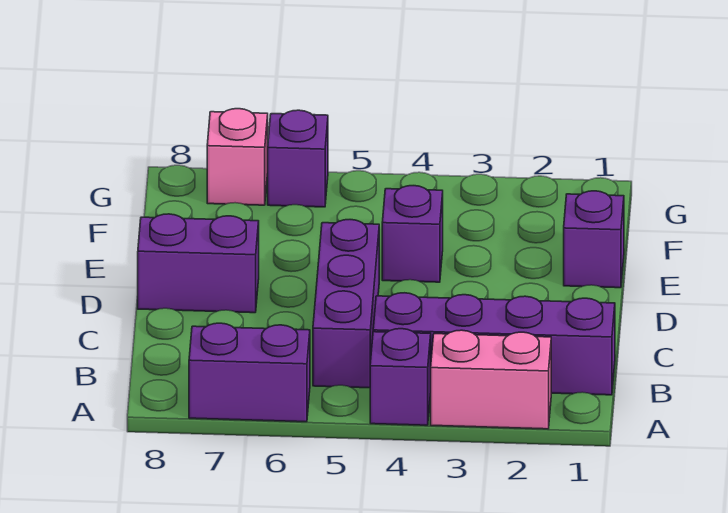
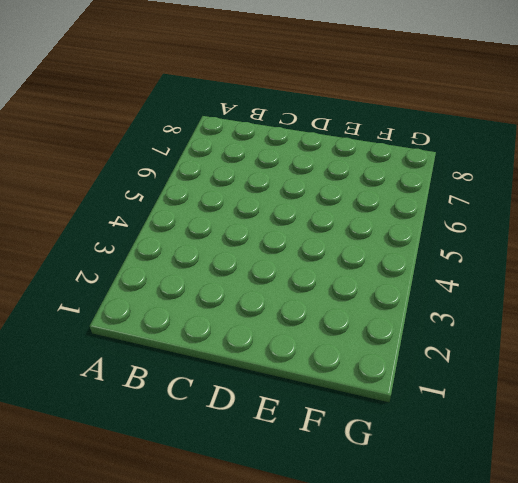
none -> pink brick A2:A3 level 1
none -> purple brick A4 level 1

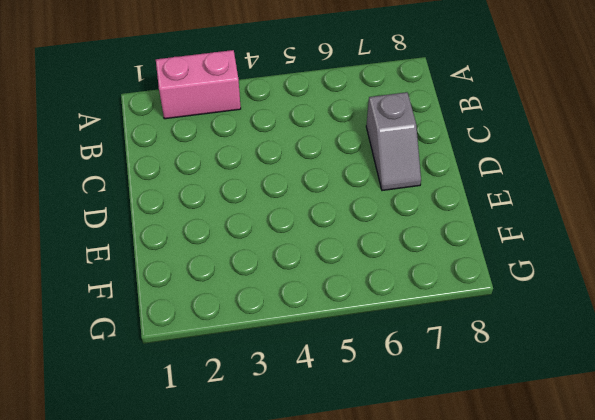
grey slope C7:D7 level 1 top C -> purple brick D7:D8 level 1
none -> purple brick A4 level 1
none -> purple brick A6:A7 level 1

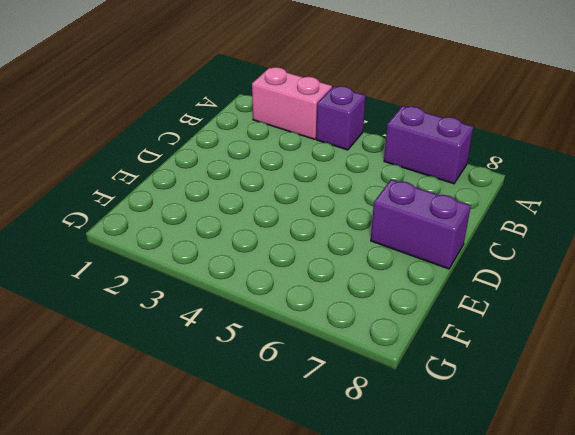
none -> purple brick B1:B4 level 1
none -> purple brick B5:D5 level 1

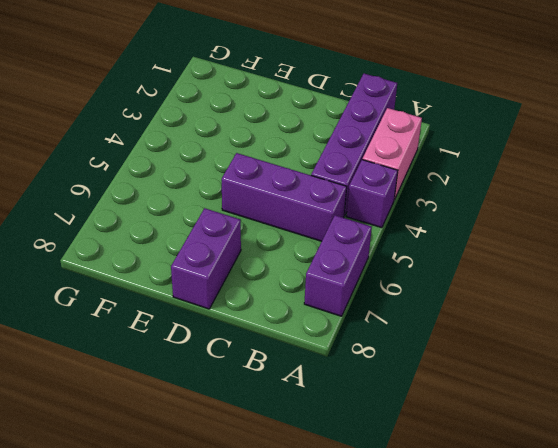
none -> purple brick E1 level 1
none -> purple brick E4 level 1

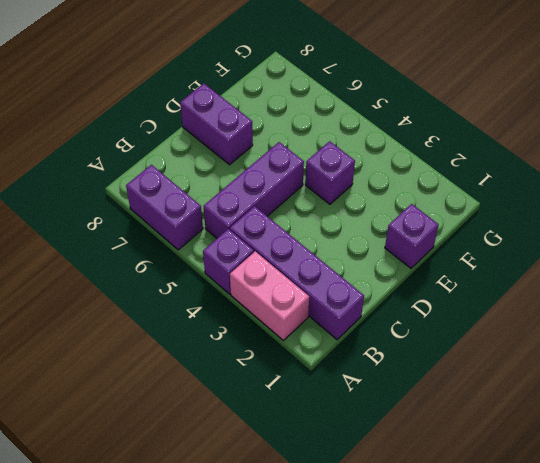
none -> purple brick G6 level 1
none -> pink brick G7 level 1

